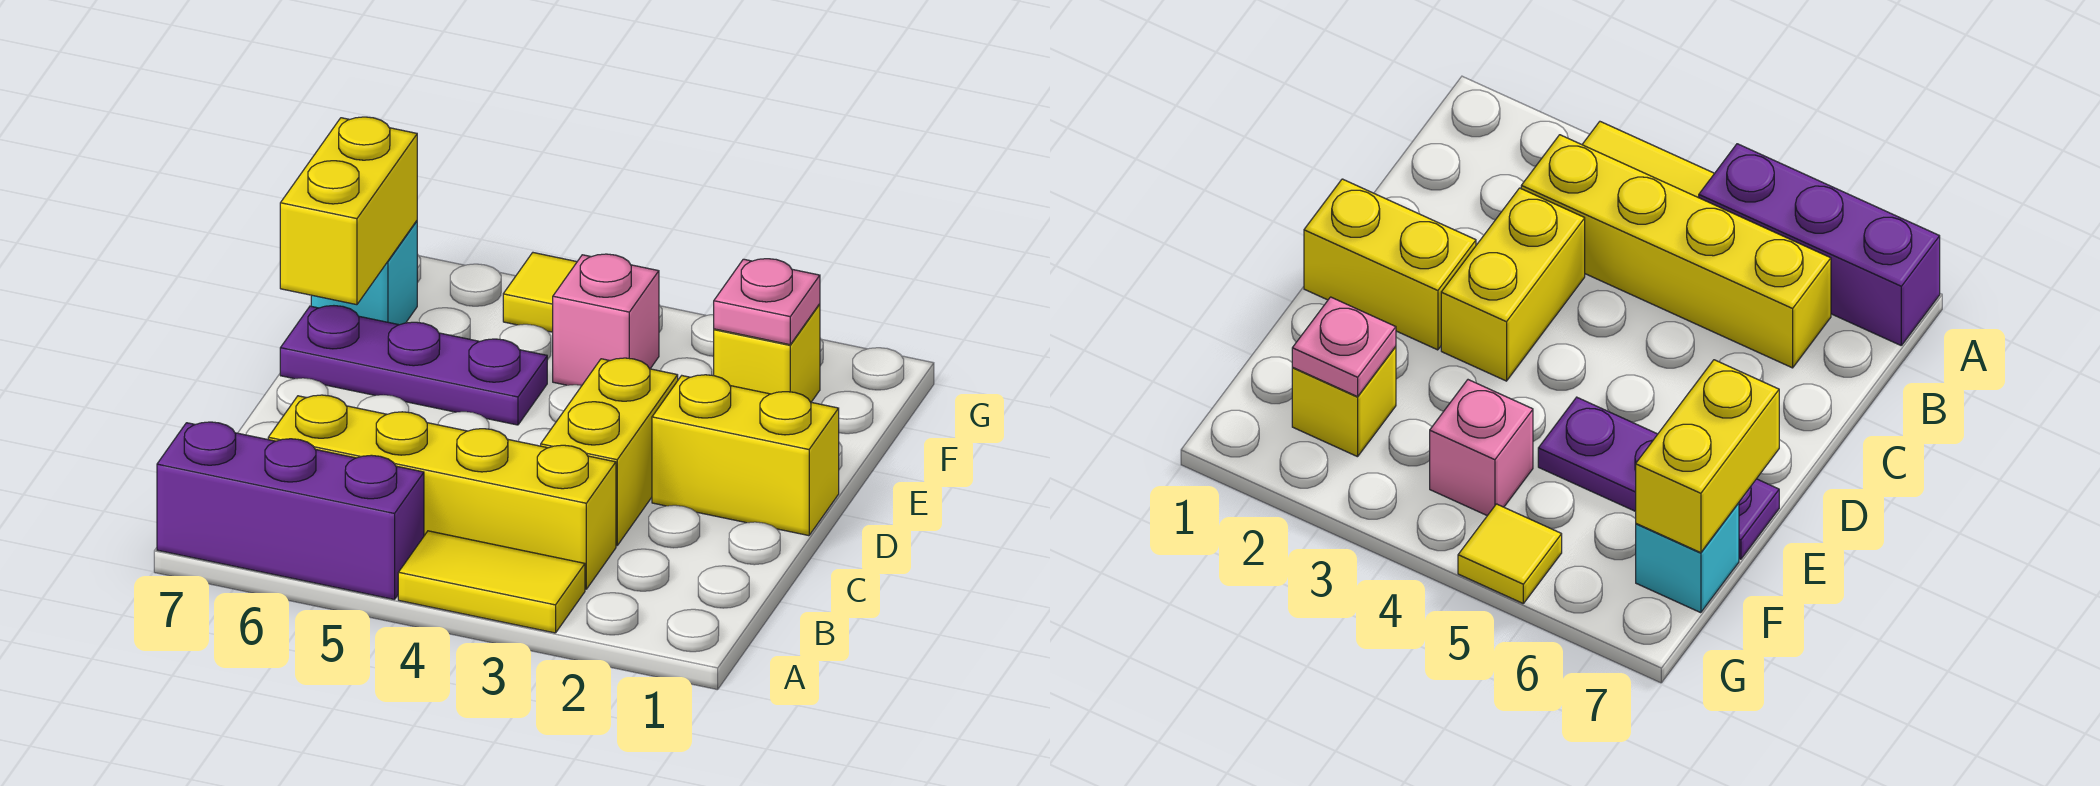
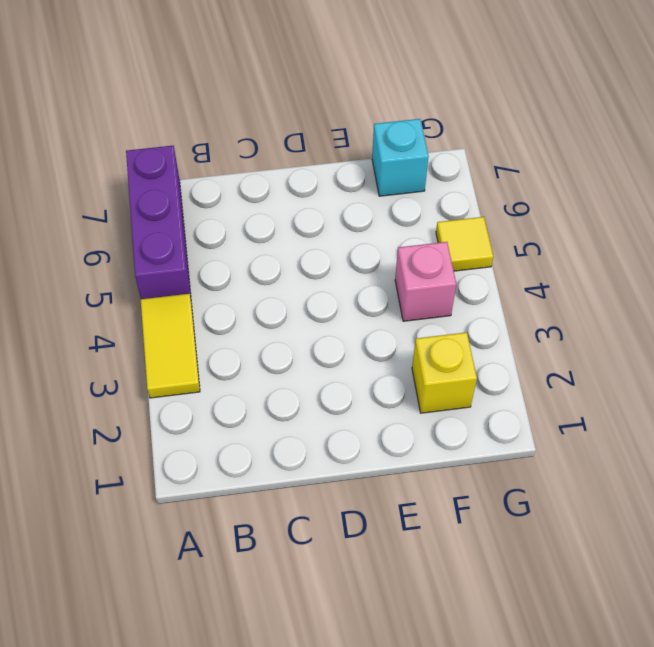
none -> yellow brick B3:B6 level 1
none -> yellow brick C3:D3 level 1
none -> yellow brick D1:D2 level 1

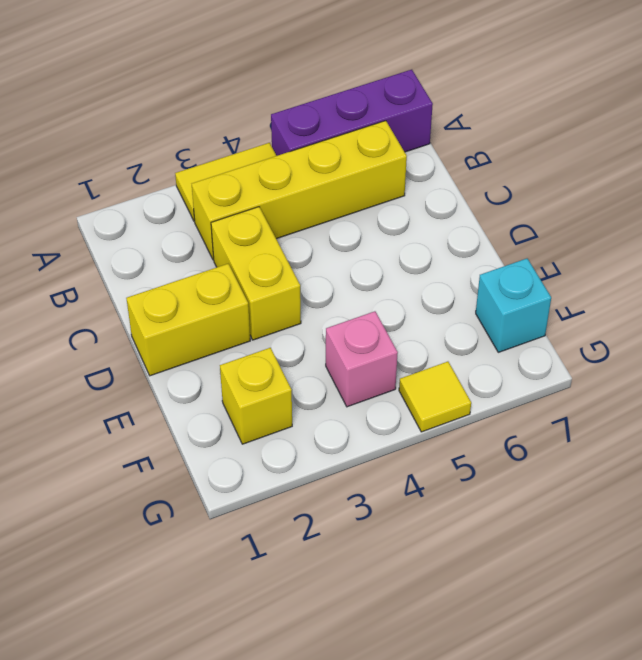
none -> purple plate E5:E7 level 1
none -> yellow brick E7:F7 level 2
none -> pink plate F2 level 2

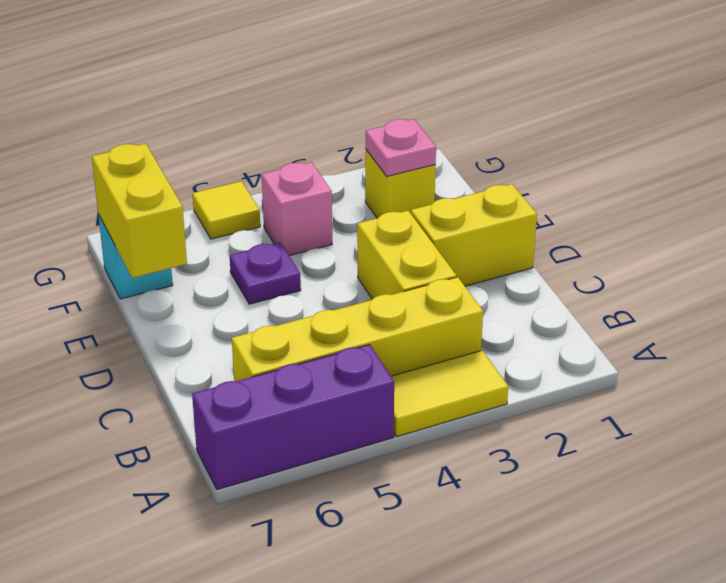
purple plate E5 level 1 -> purple plate E5:E7 level 1

